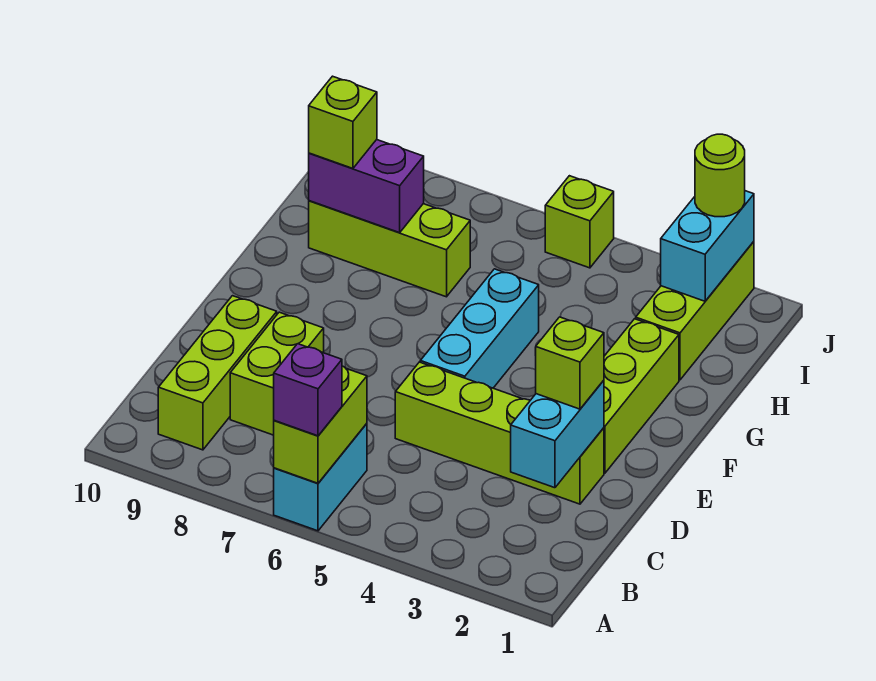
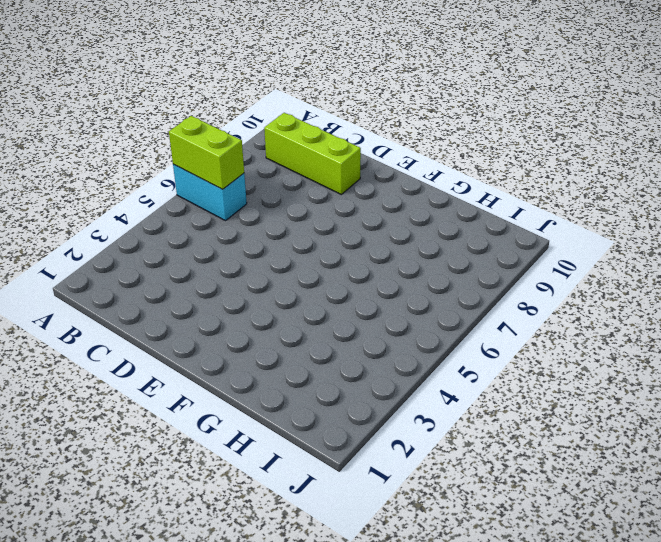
none -> lime brick C8:D8 level 1
none -> lime brick D2:D5 level 1
none -> lime brick E2:G2 level 1

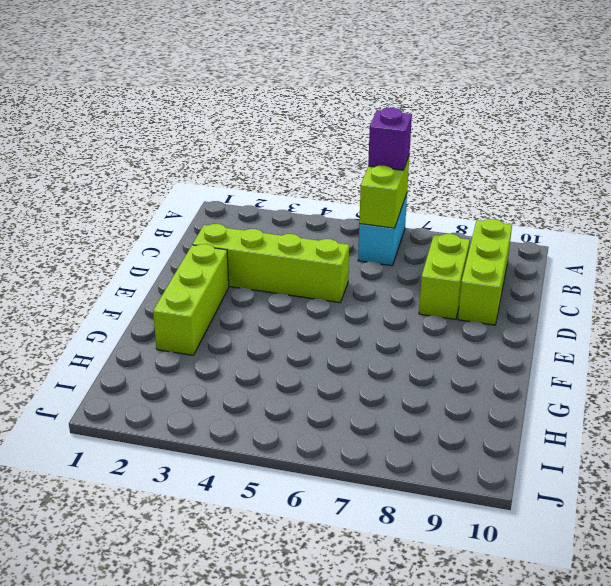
none -> cyan brick E5:G5 level 1
none -> lime brick H2:J2 level 1
none -> lime brick H7:H9 level 1

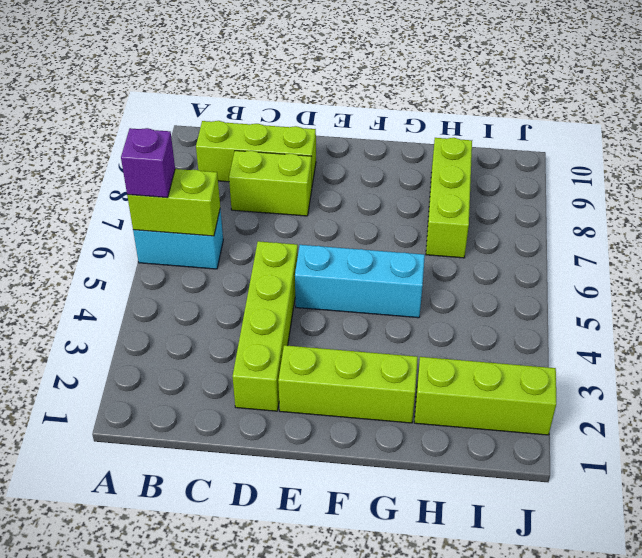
none -> lime brick J5 level 1
none -> cyan brick C2:D2 level 2
none -> purple brick H8:H9 level 2

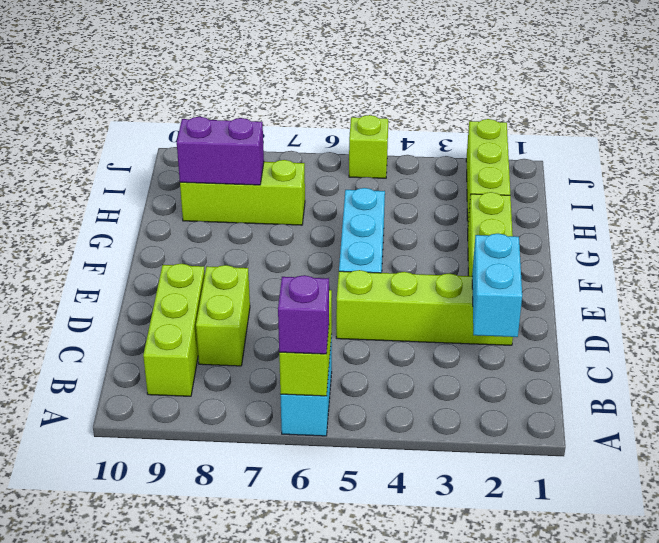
none -> cyan brick I2:J2 level 2
none -> lime brick D2 level 3
none -> lime brick H9 level 3

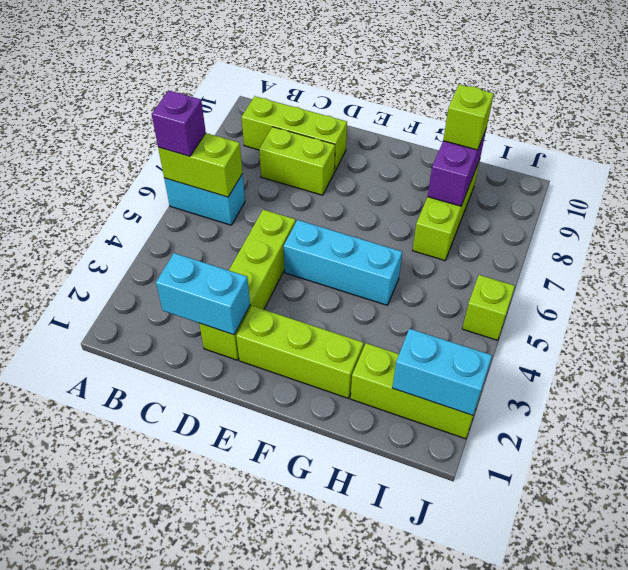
none -> lime brick D2 level 3
none -> lime round brick J2 level 3

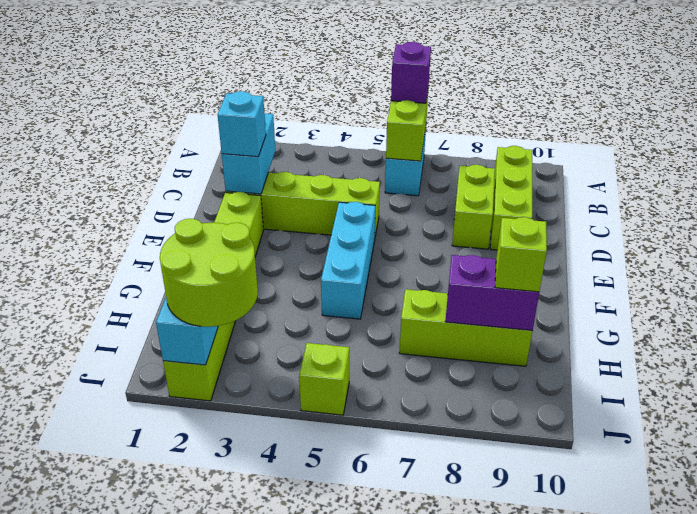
cyan brick D2 level 3 -> lime brick D2 level 3
lime round brick I2:J3 level 3 -> lime round brick J2 level 3

